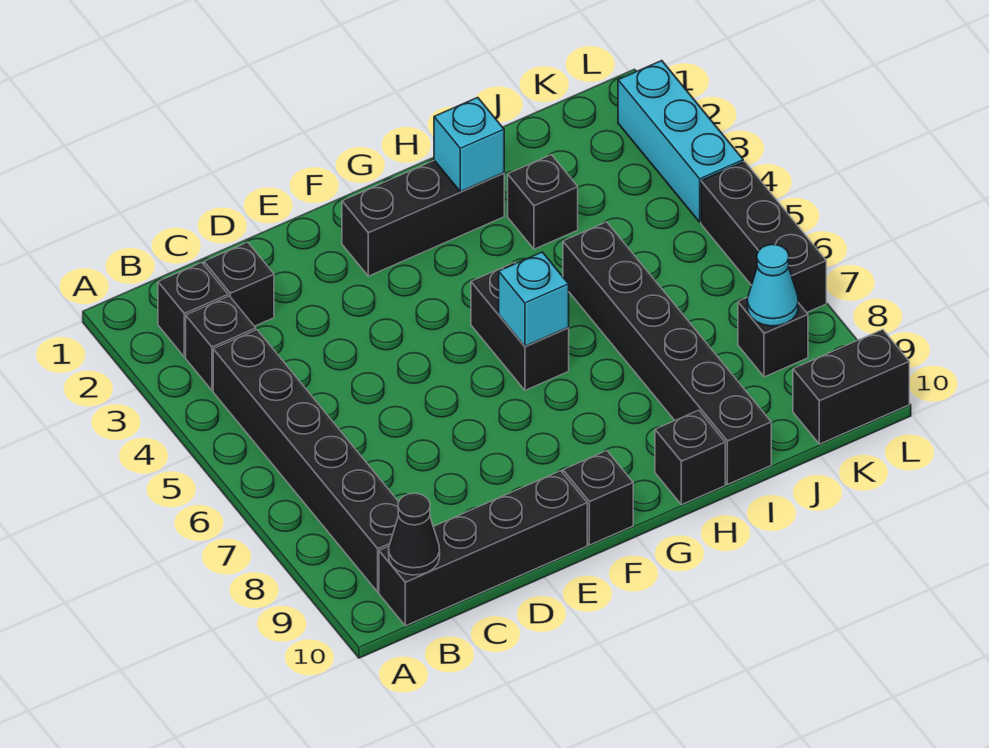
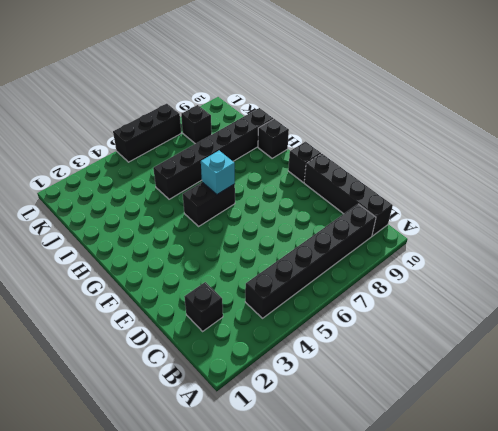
none -> black brick B2 level 1
none -> black brick B3 level 1
none -> black brick F2:H2 level 1

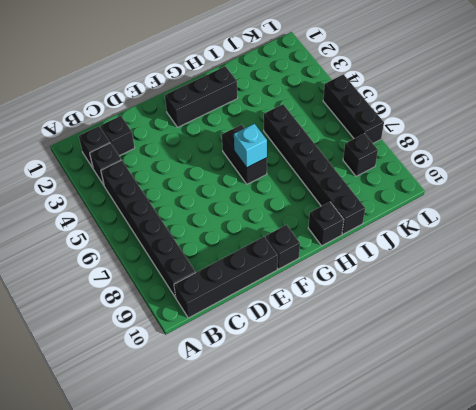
none -> black brick I3 level 1
none -> black brick K10:L10 level 1
none -> cyan brick L2:L4 level 1

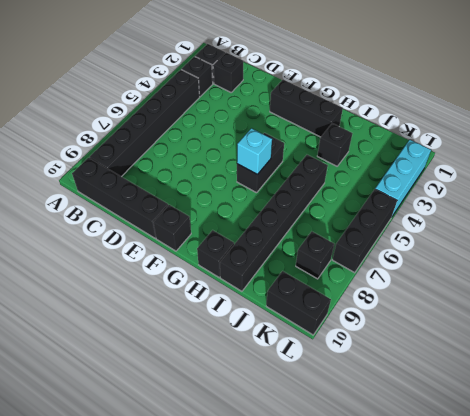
none -> black cone B10 level 2
none -> cyan brick H2 level 2
none -> cyan cone K8 level 2

